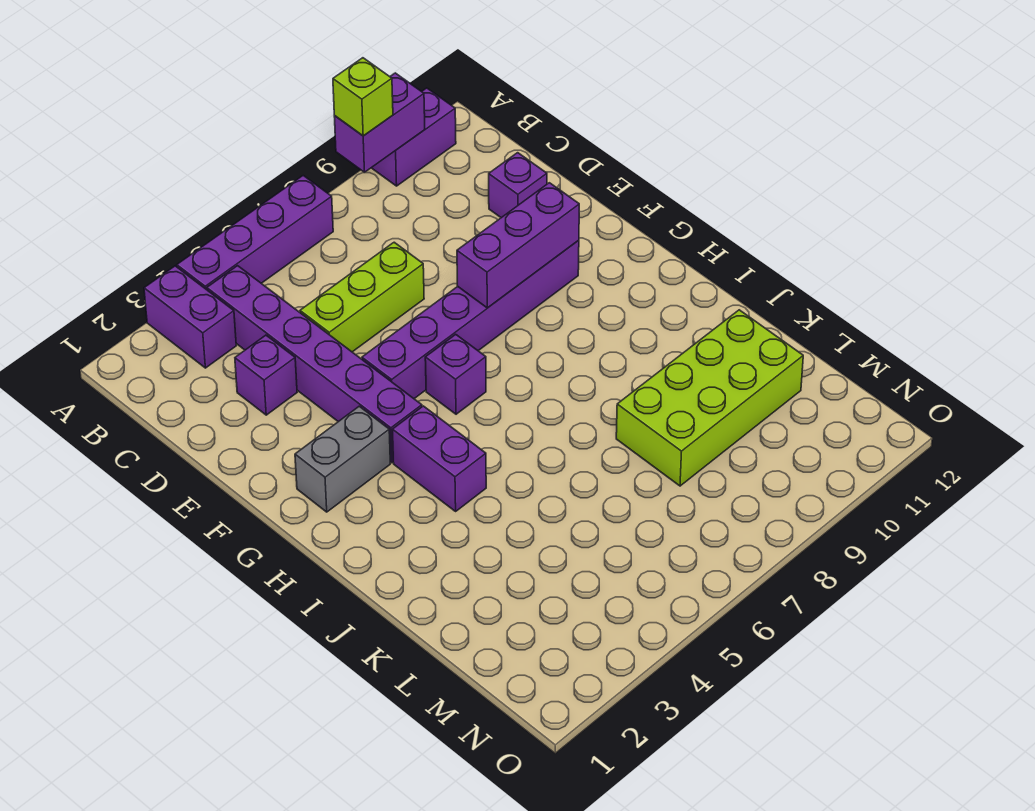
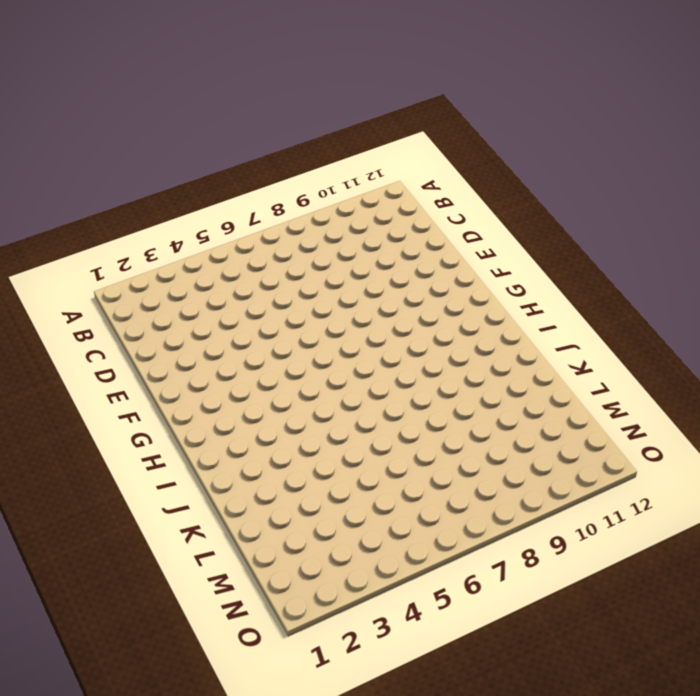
none -> purple brick A3:B3 level 1
none -> purple brick A4:A7 level 1
none -> purple brick A10:A11 level 1

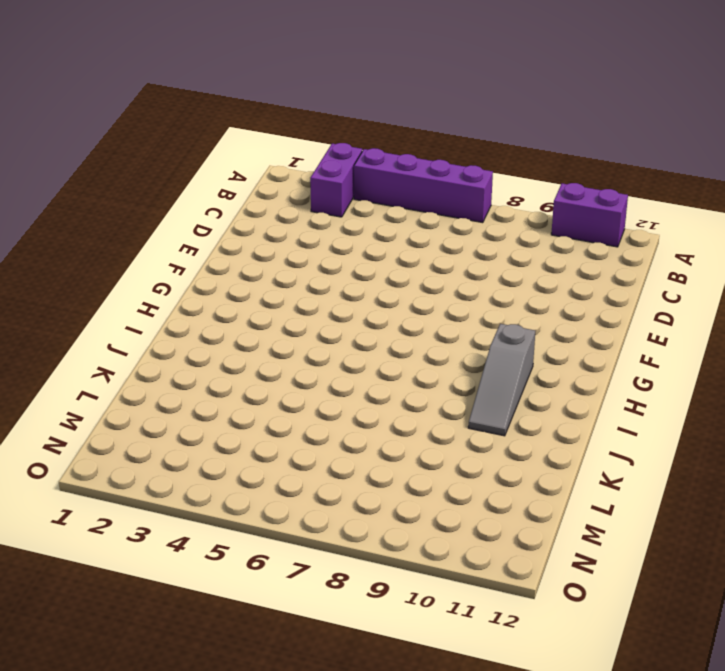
grey slope H10:J10 level 1 top H -> none
none -> purple brick B4:G4 level 1
none -> purple brick D3 level 1
none -> lime brick D5:D7 level 1

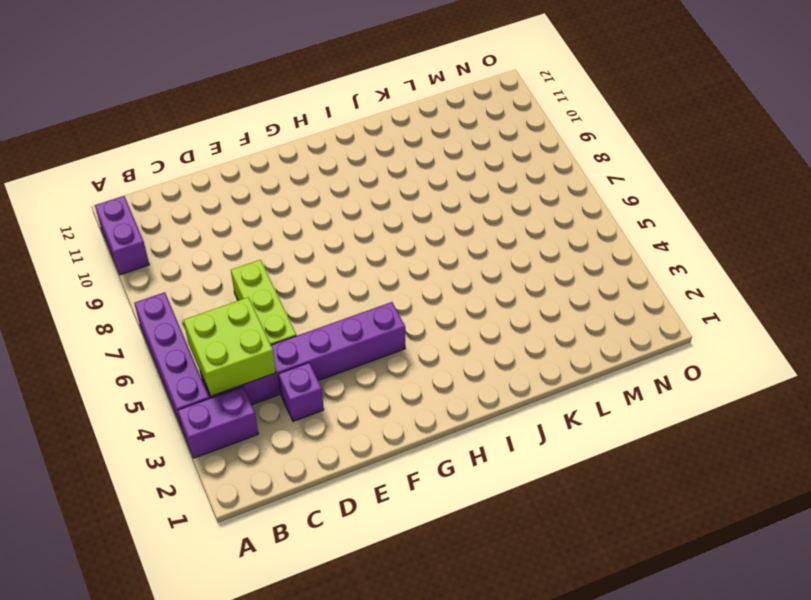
lime brick B4:C5 level 2 -> none
none -> purple brick D11 level 1
none -> purple brick F5:F10 level 1
none -> grey brick G2:G3 level 1

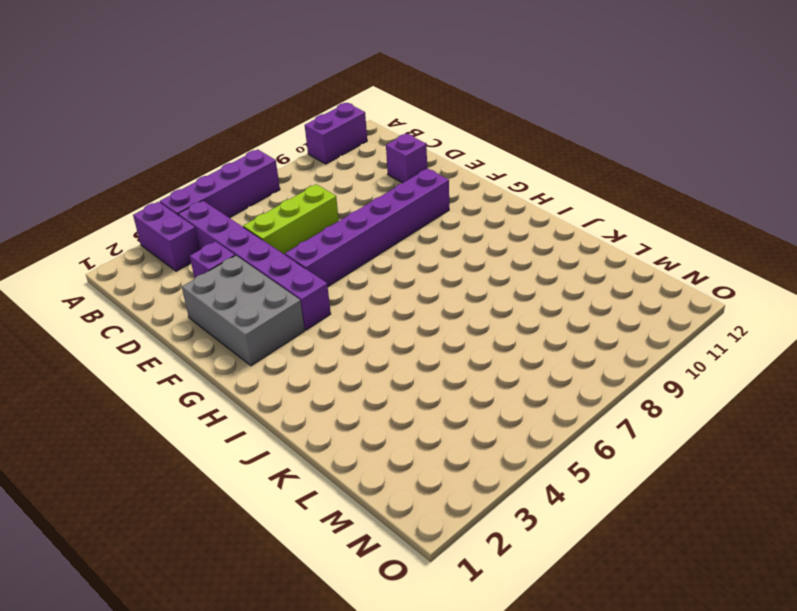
grey brick E2:G3 level 1 -> grey brick G2:G3 level 1
none -> purple brick G6 level 1
none -> purple brick H4:I4 level 1
none -> lime brick K8:L11 level 1

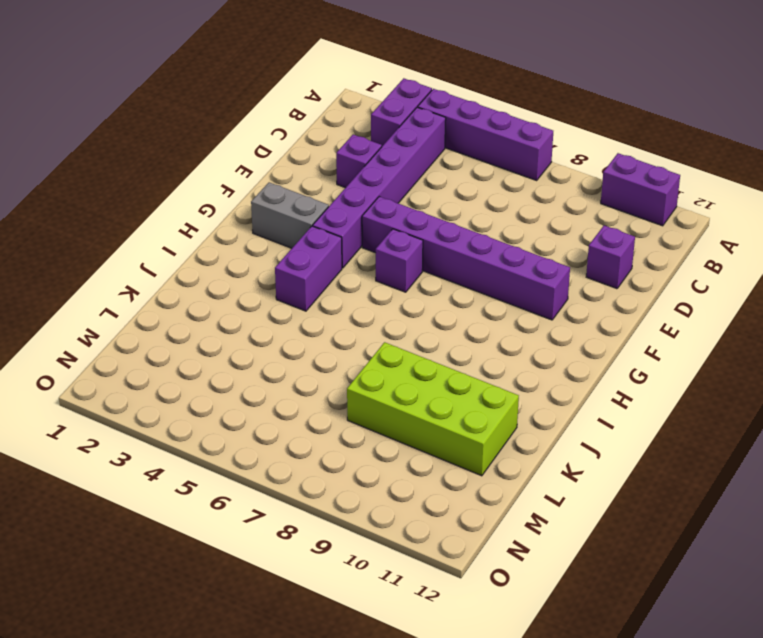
none -> lime brick D5:D7 level 1
none -> purple brick A9:A10 level 2
none -> purple brick F8:F10 level 2

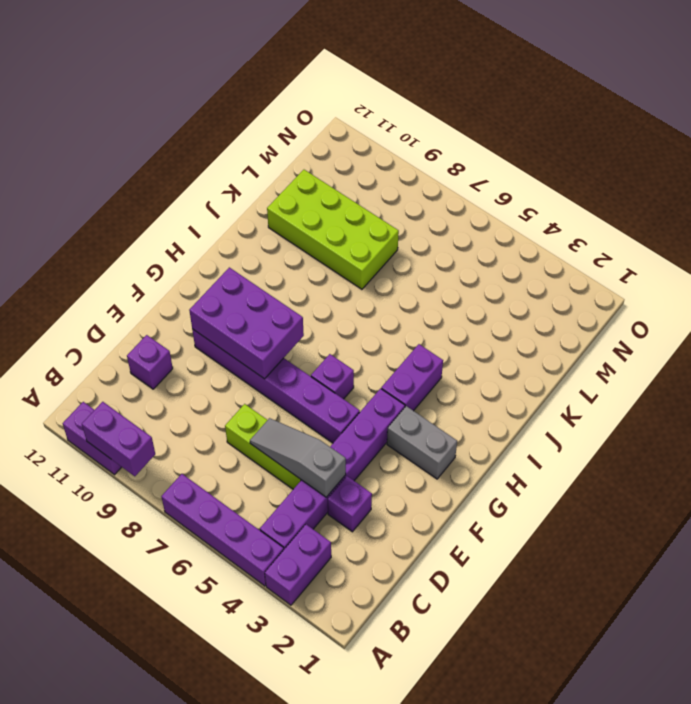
grey slope D4:D6 level 2 top 4 -> none
purple brick F8:G10 level 2 -> purple brick F8:F10 level 2
none -> lime brick A9 level 3

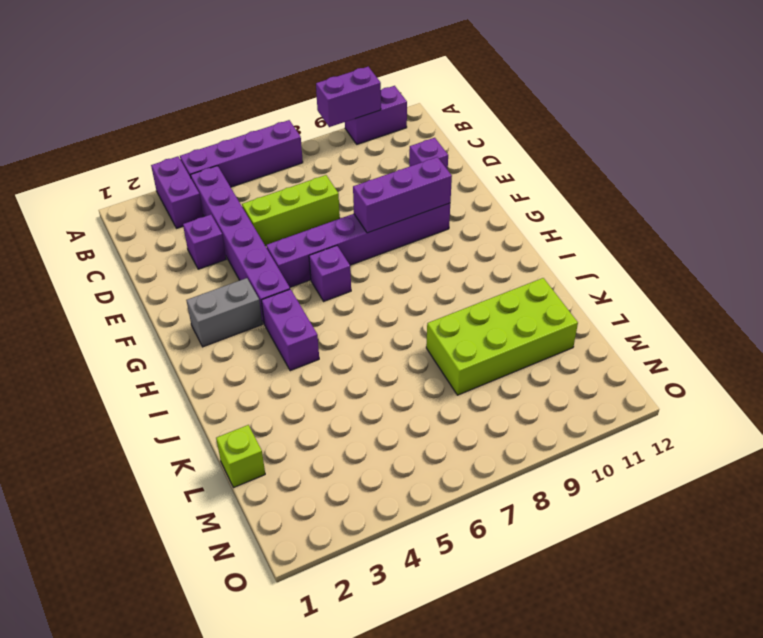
lime brick L1 level 1 -> lime brick A9 level 3

